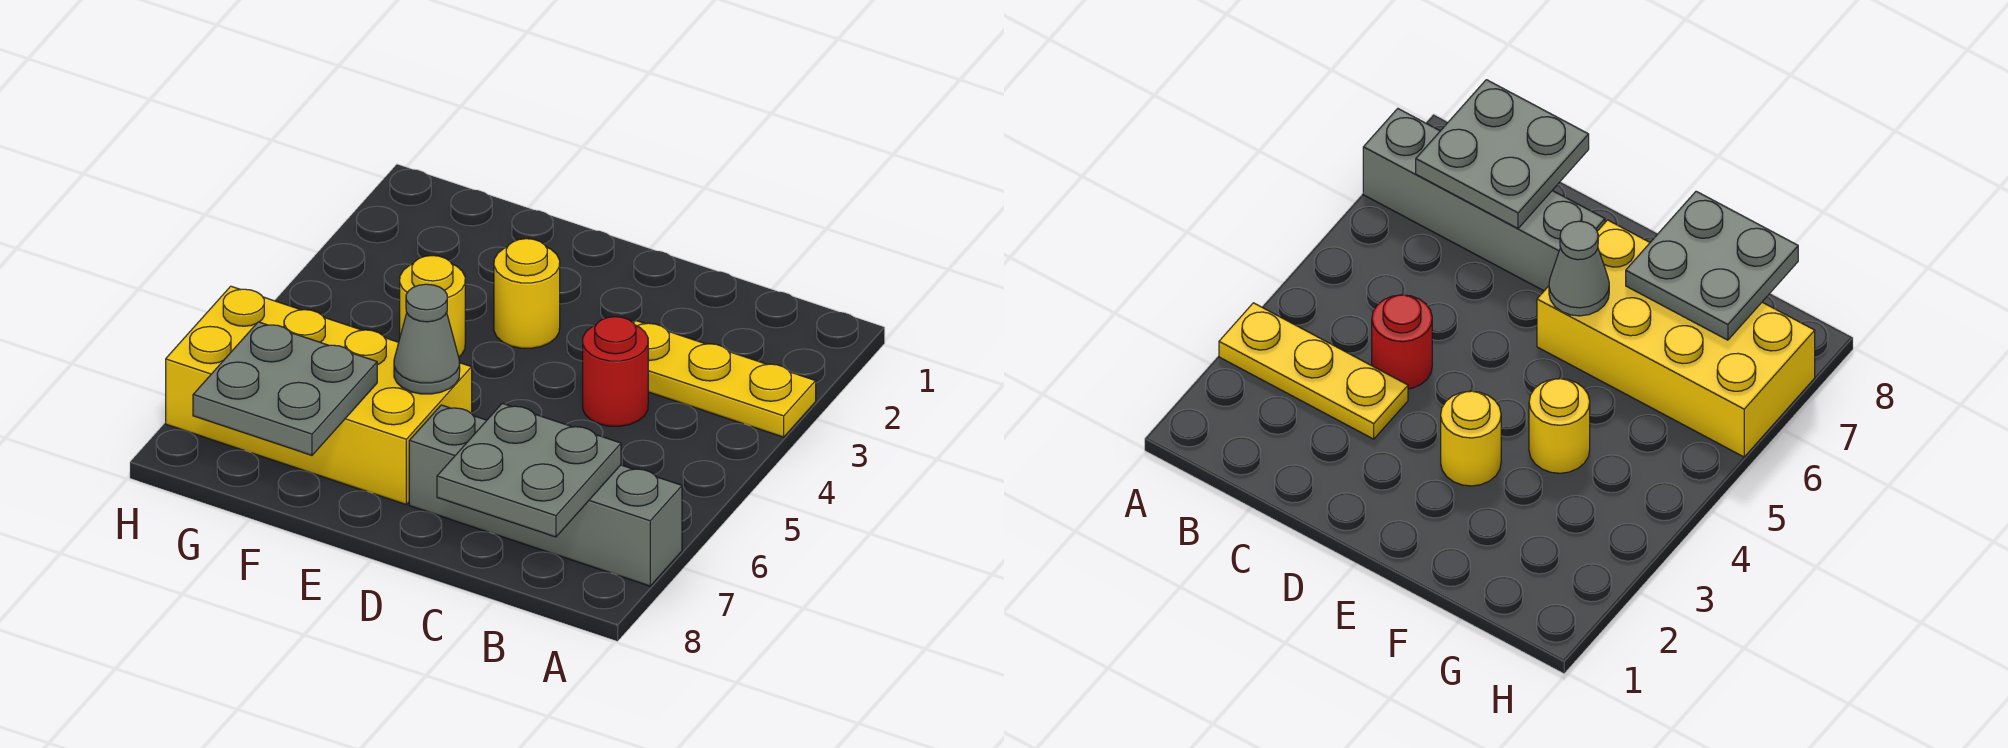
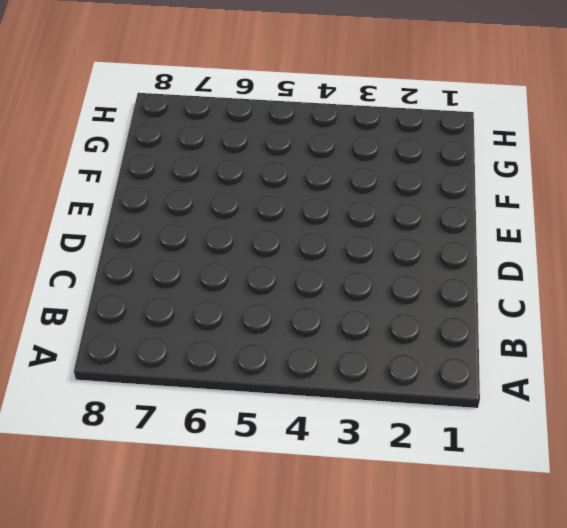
none -> yellow plate A3:C3 level 1
none -> grey brick A7:D7 level 1

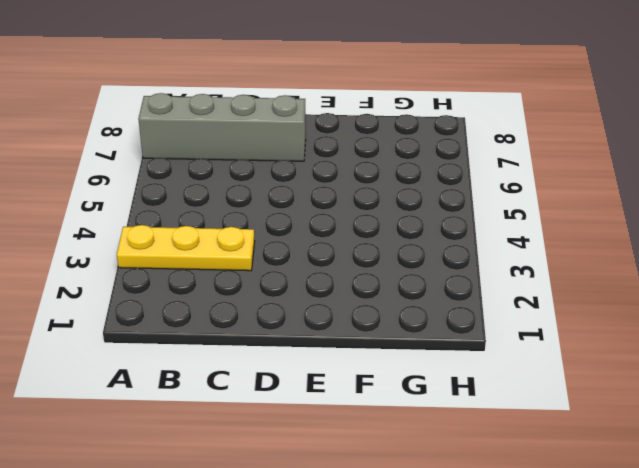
none -> red round brick C4 level 1
none -> yellow round brick E3 level 1

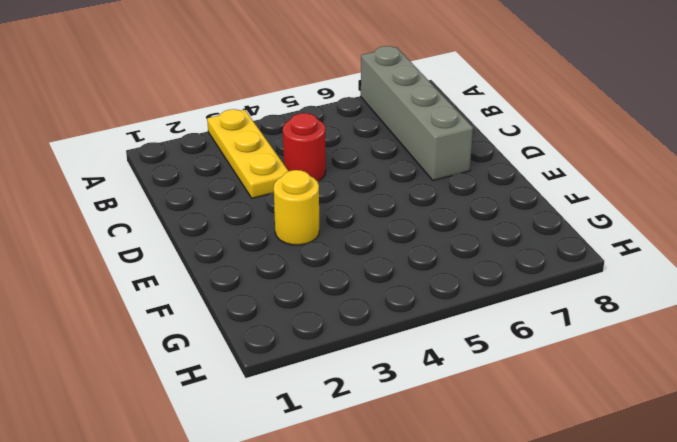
none -> yellow brick E6:H7 level 1
none -> yellow round brick F4 level 1

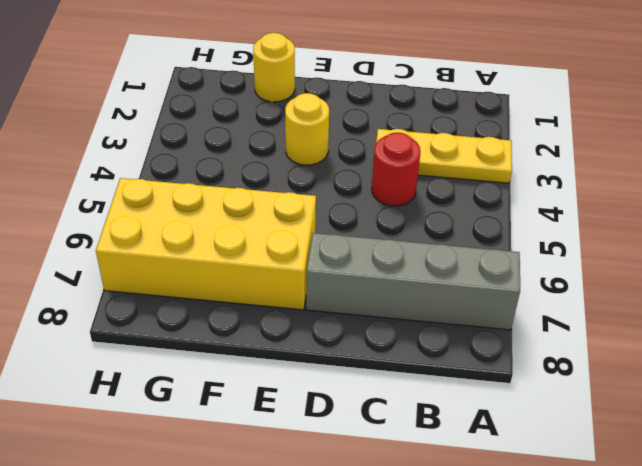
yellow round brick F1 level 1 -> yellow round brick F4 level 1
none -> grey plate B7:C8 level 2
none -> grey cone E6 level 2

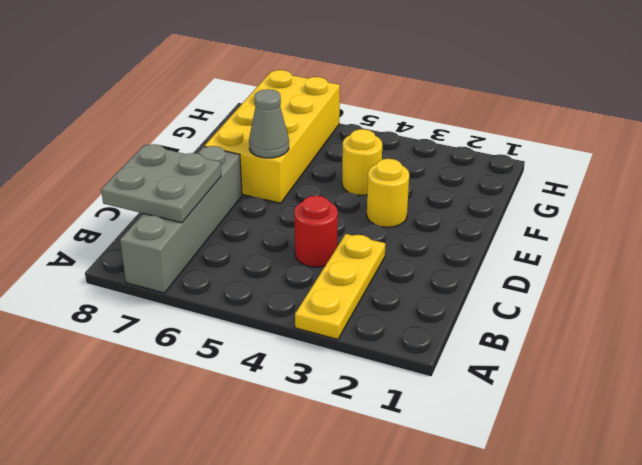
none -> grey plate F7:G8 level 2

